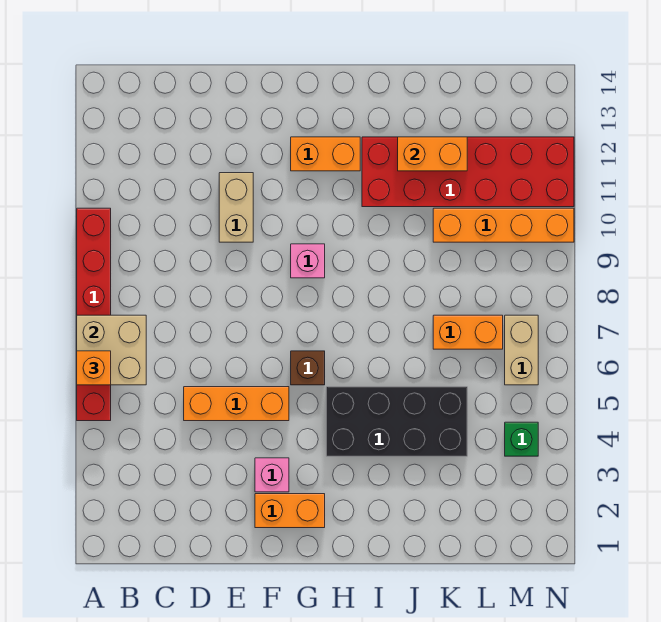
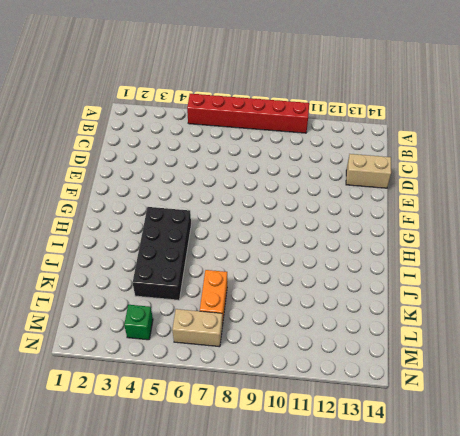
tan brick D13:D14 level 1 -> tan brick E10:E11 level 1
none -> orange brick D5:F5 level 1
none -> orange brick F2:G2 level 1
none -> pink brick F3 level 1

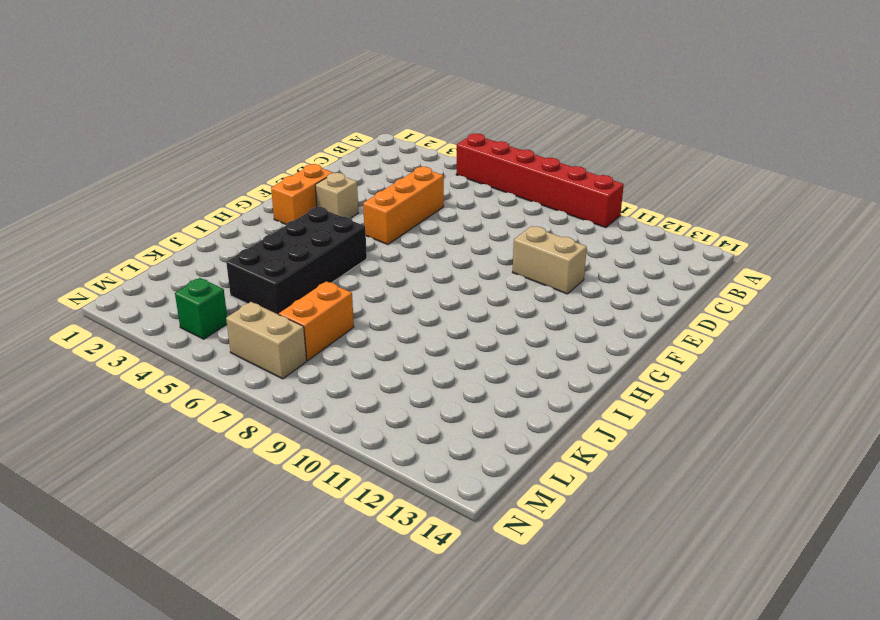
tan brick F3 level 1 -> pink brick F3 level 1
none -> brown brick G6 level 1
none -> pink brick G9 level 1
none -> orange brick G12:H12 level 1

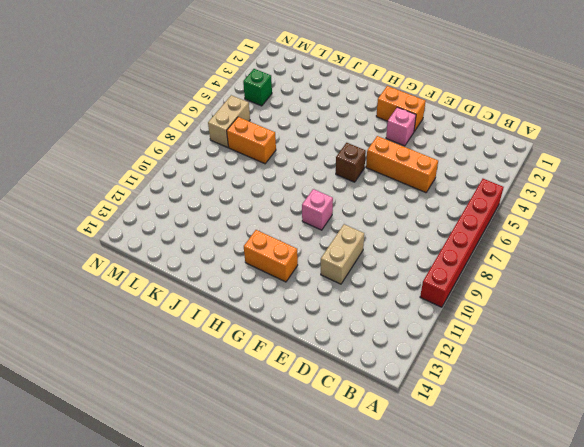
none -> black brick H4:K5 level 1
none -> red brick I11:N12 level 1
none -> orange brick K10:N10 level 1

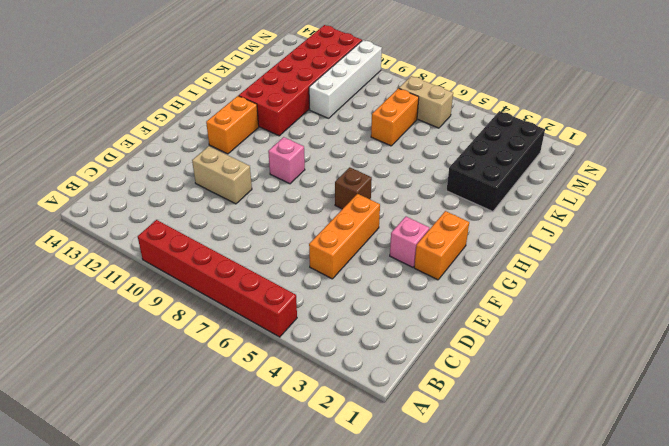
black brick J2:M3 level 1 -> black brick H4:K5 level 1
white brick K10:N10 level 1 -> orange brick K10:N10 level 1
none -> green brick M4 level 1
none -> tan brick A6:B7 level 2
none -> orange brick J12:K12 level 2

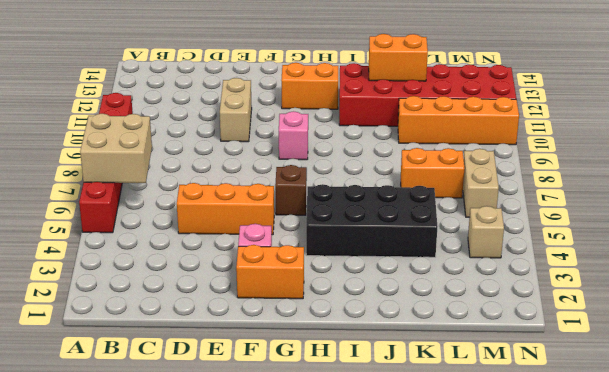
tan brick M4 level 1 -> green brick M4 level 1
none -> orange brick A6 level 3

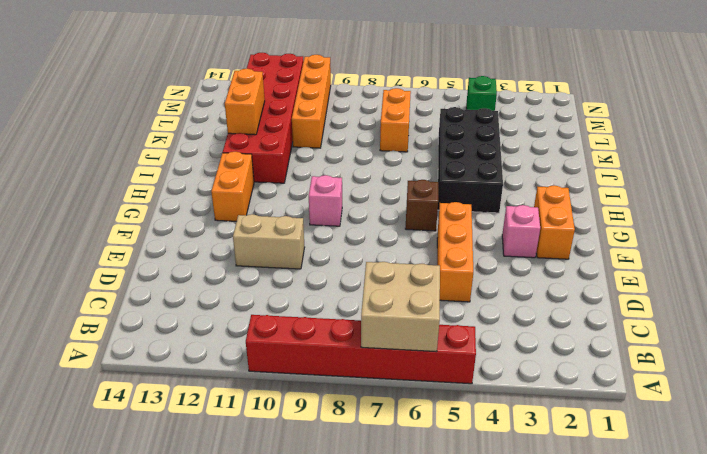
none -> tan brick M6:M7 level 1
none -> orange brick A6 level 3

